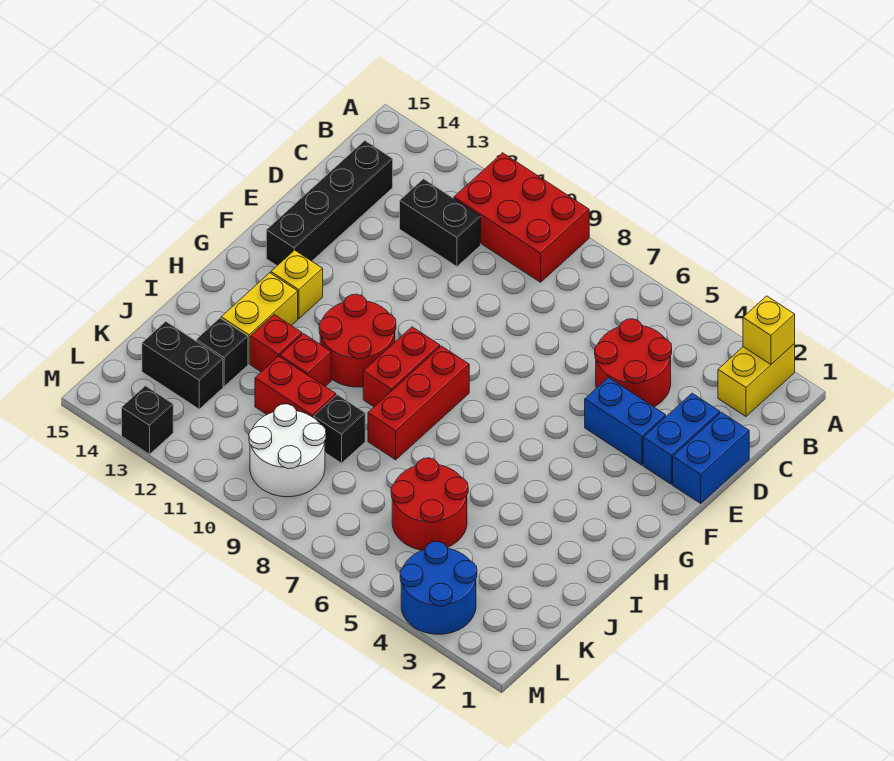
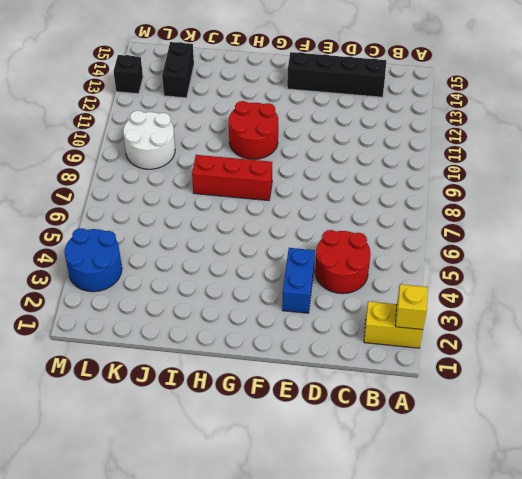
none -> red brick A9:B11 level 1
none -> black brick C11:C12 level 1
none -> blue brick D1:E1 level 1

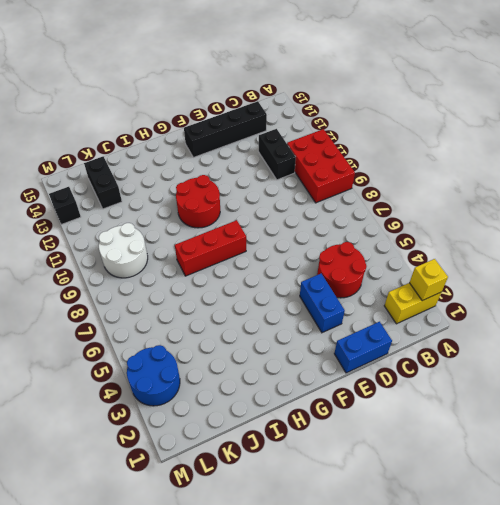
none -> blue brick D2:E2 level 1
none -> red brick G9:H9 level 1
none -> yellow brick G13 level 1

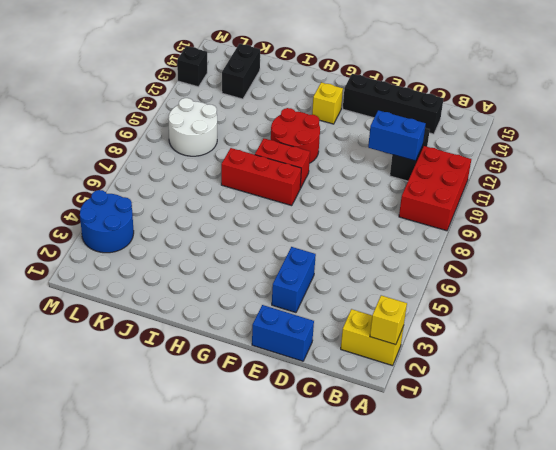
blue brick C11:D11 level 2 -> blue brick D2:E2 level 1
none -> red round brick C4:D5 level 1
none -> yellow brick H13:I13 level 1
none -> red brick I11 level 1

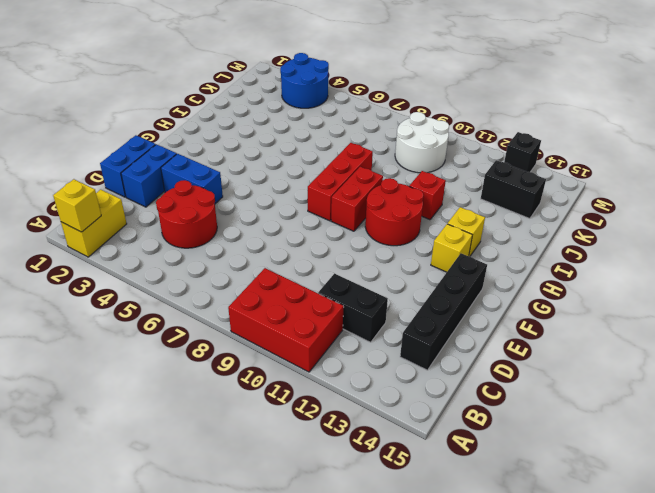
yellow brick H13 level 1 -> yellow brick H13:I13 level 1
none -> red brick I12 level 1
none -> red round brick J5:K6 level 1
none -> black brick J9 level 1

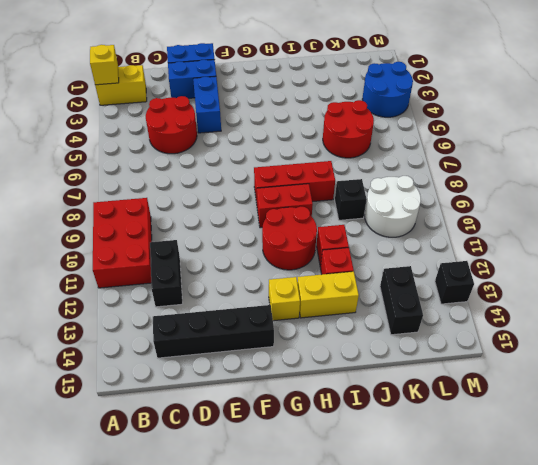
none -> red brick J10:J11 level 1
none -> black brick J13 level 1

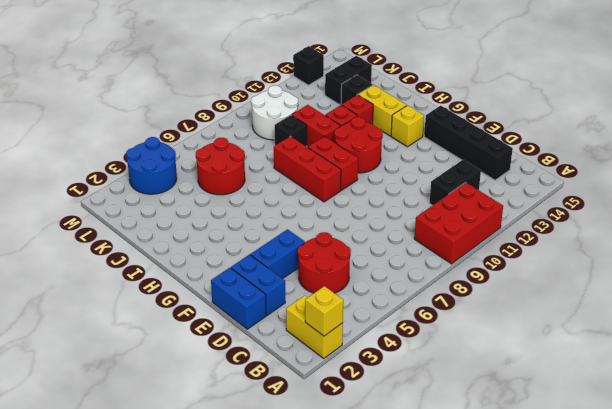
red brick I10:J10 level 1 -> red brick J10:J11 level 1

